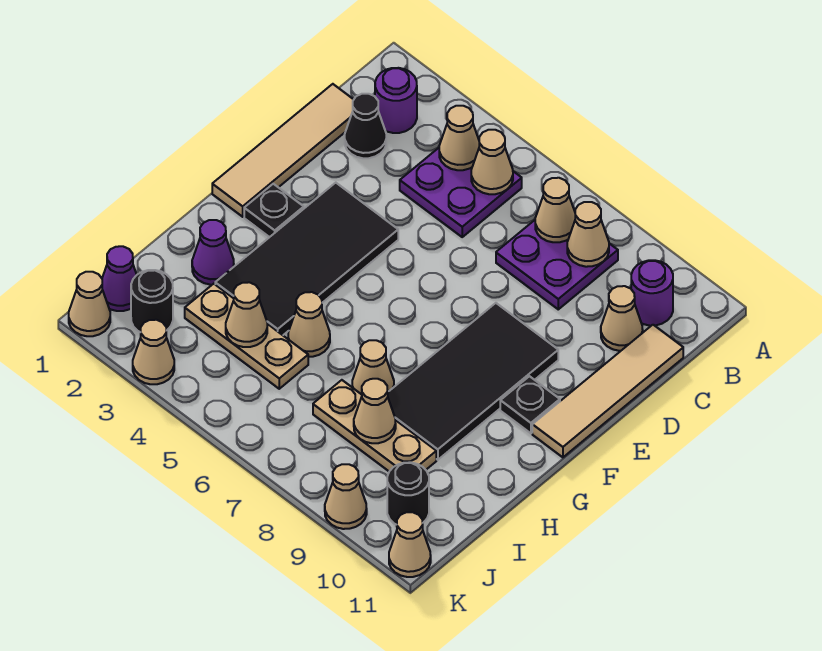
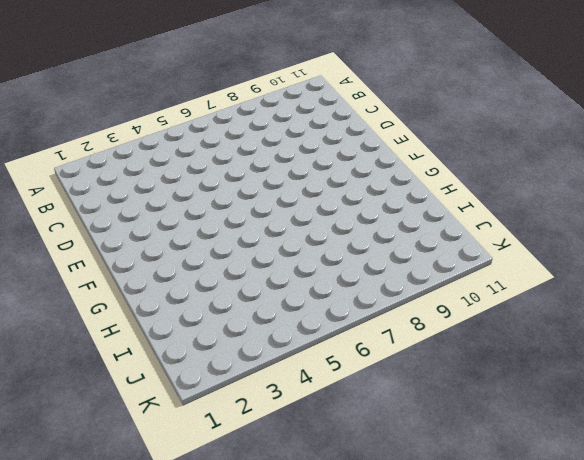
none -> purple round brick B2 level 1
none -> purple plate B4:C5 level 1
none -> purple plate B7:C8 level 1
none -> purple round brick B10 level 1

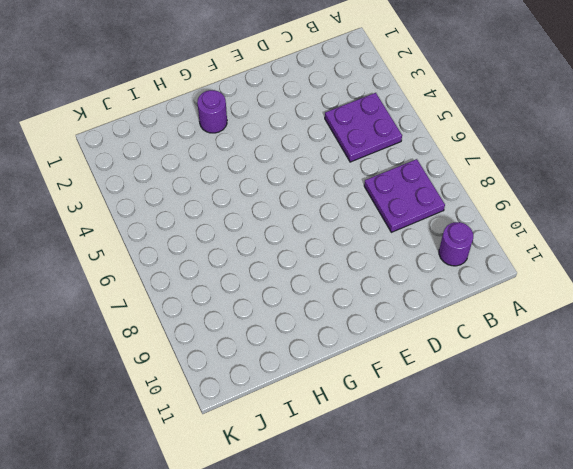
purple round brick G2 level 1 -> purple round brick B2 level 1
none -> tan tile C1:F1 level 1
none -> black cone C2 level 1
none -> tan cone C10 level 1
none -> tan tile C11:F11 level 1

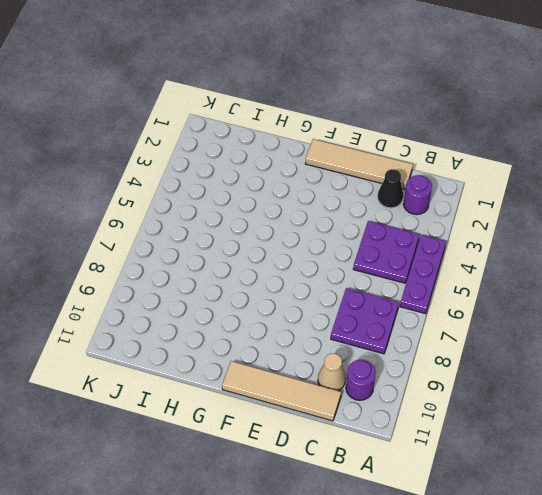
purple plate A4:A6 level 1 -> none
none -> black tile E3:H4 level 1
none -> black tile E8:H9 level 1
none -> black plate F2 level 1
none -> black plate F10 level 1

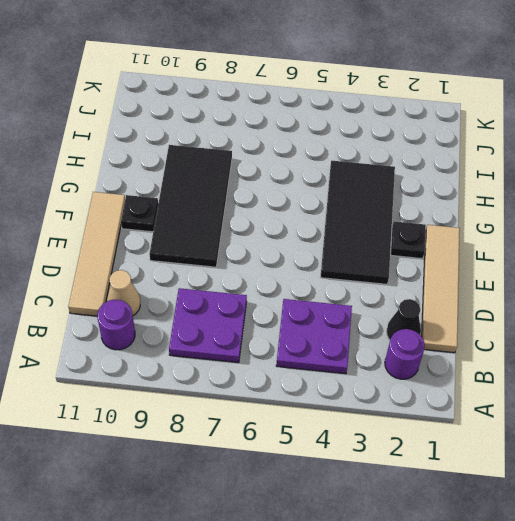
none -> purple cone H2 level 1
none -> tan cone H5 level 1
none -> tan cone H7 level 1
none -> tan plate I3:I5 level 1

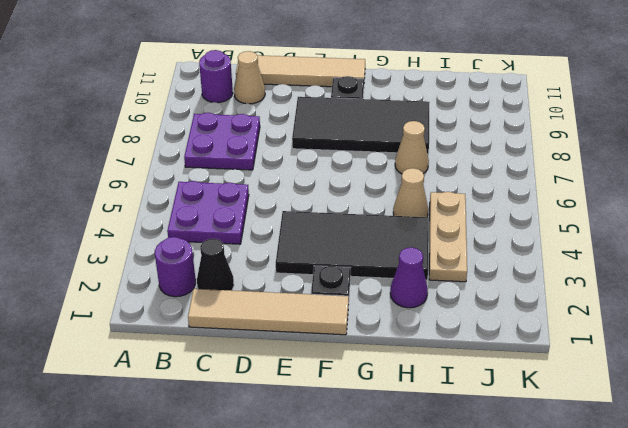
none -> tan plate I7:I9 level 1
none -> purple cone J1 level 1
none -> black round brick J2 level 1
none -> black round brick J10 level 1

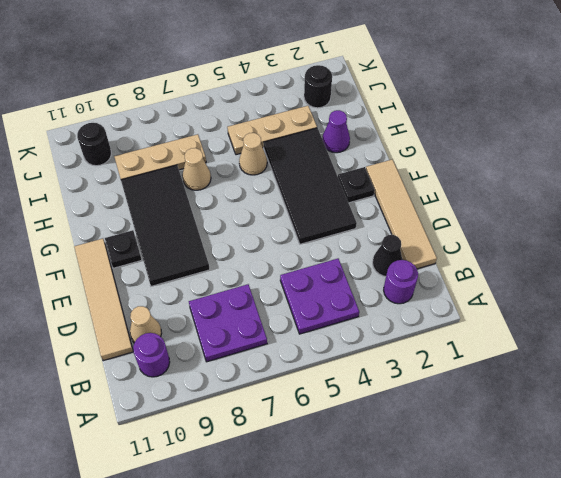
none -> purple cone J1 level 1
none -> tan cone K1 level 1
none -> tan cone K3 level 1
none -> tan cone K9 level 1

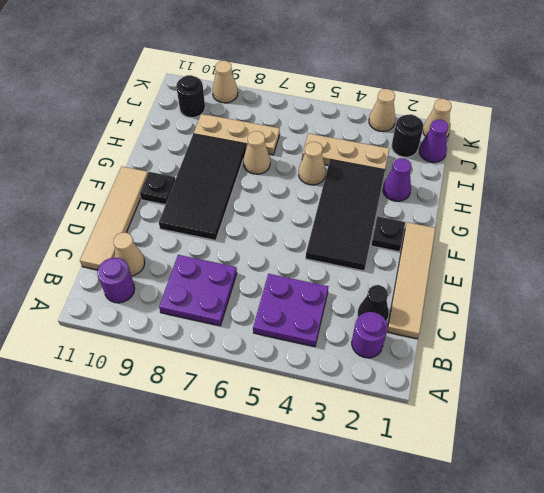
none -> tan cone K11 level 1
none -> tan cone B4 level 2
none -> tan cone B5 level 2
none -> tan cone B7 level 2

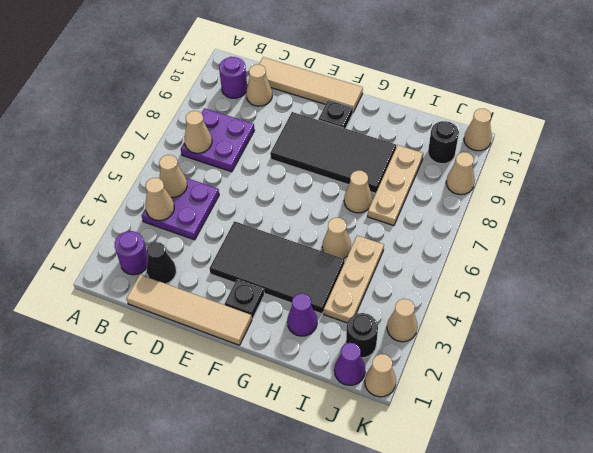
none -> tan cone B8 level 2
none -> tan cone I4 level 2
none -> tan cone I8 level 2

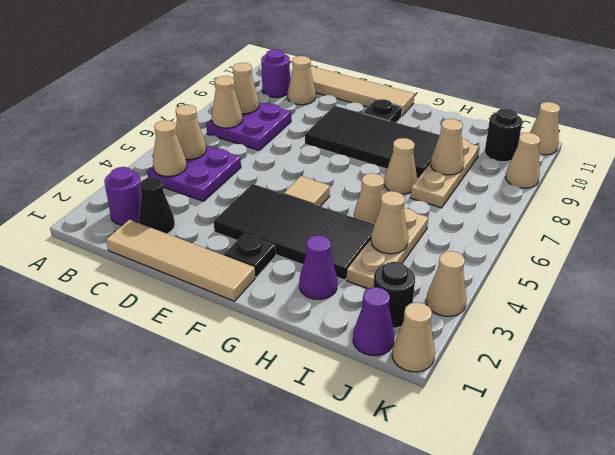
tan tile F5 level 1 -> none

